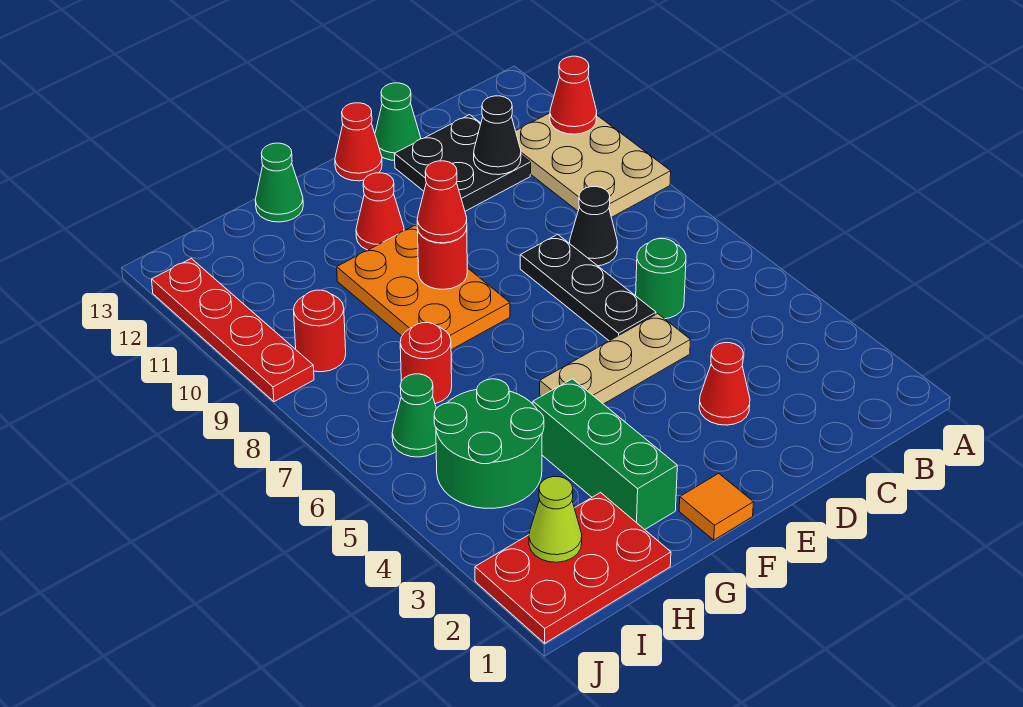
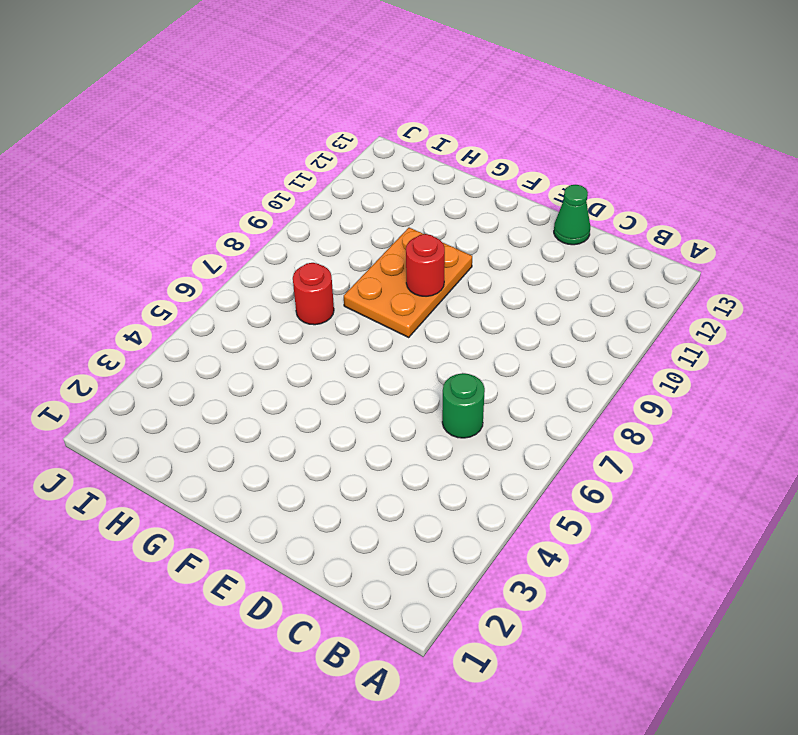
none -> tan plate A9:B11 level 1
none -> black cone C8 level 1
none -> black plate C11:D12 level 1

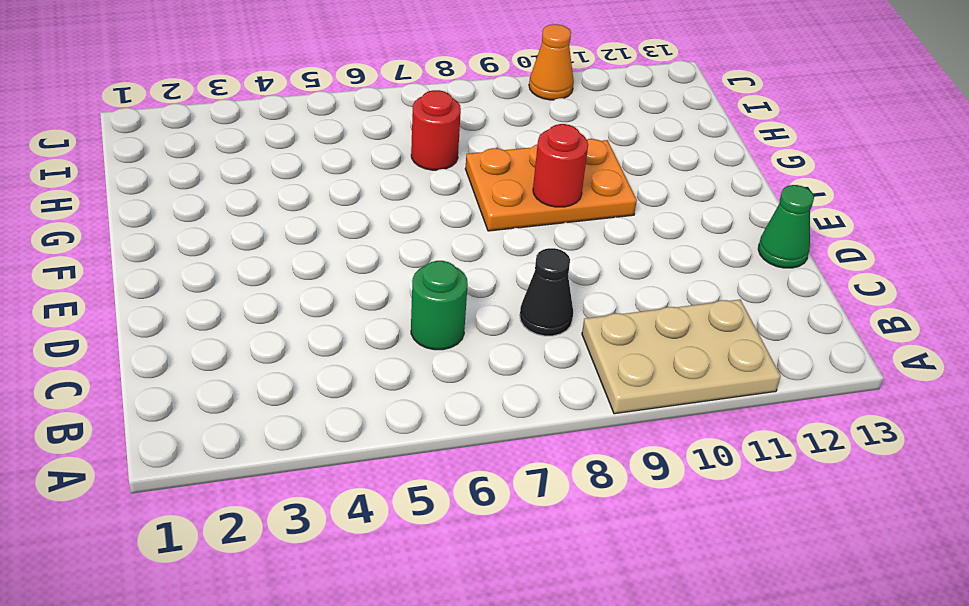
orange cone J10 level 1 -> red plate J9:J12 level 1
none -> black plate C11:D12 level 1
none -> red cone D3 level 1
none -> tan plate D5:F5 level 1

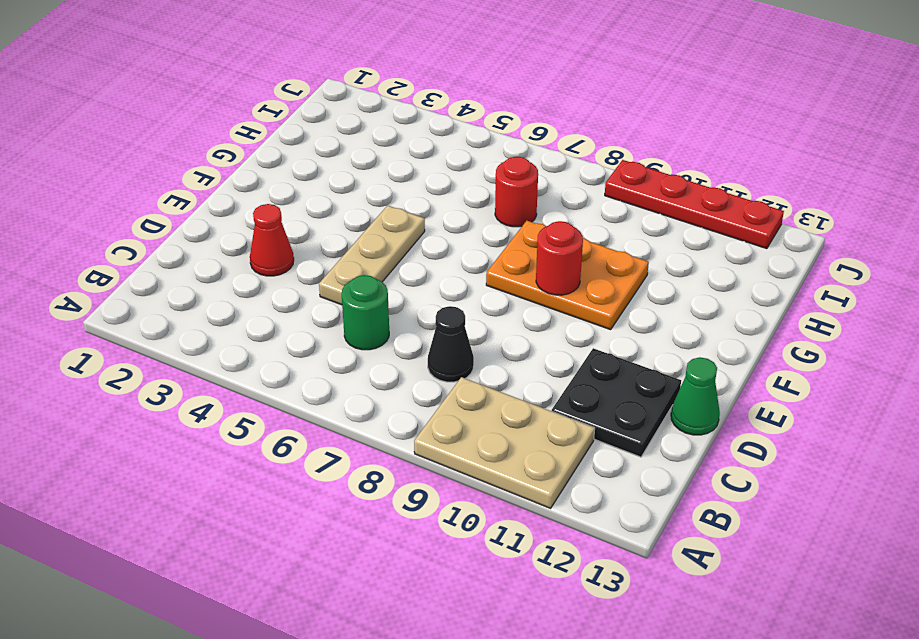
none -> black plate D6:D8 level 1
none -> red cone E13 level 1
none -> orange tile F1 level 1

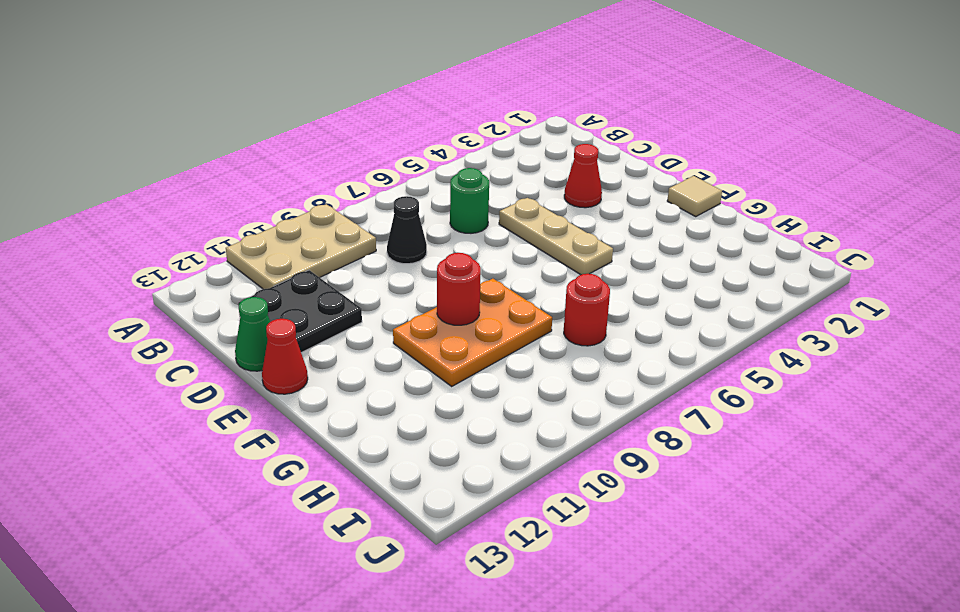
tan tile F1 level 1 -> orange tile F1 level 1
none -> black plate D6:D8 level 1
none -> red cone F11 level 1
none -> green brick G2:G4 level 1

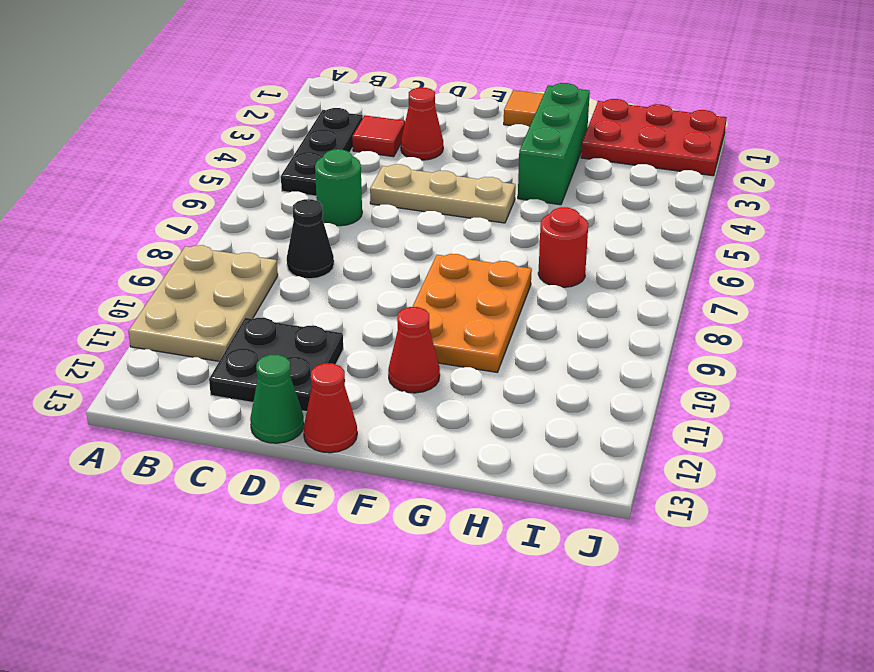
black plate B3:B5 level 1 -> black plate D6:D8 level 1
red tile C3 level 1 -> none
none -> green cone G13 level 1
none -> green round brick H4:I5 level 1
none -> green cone I6 level 1

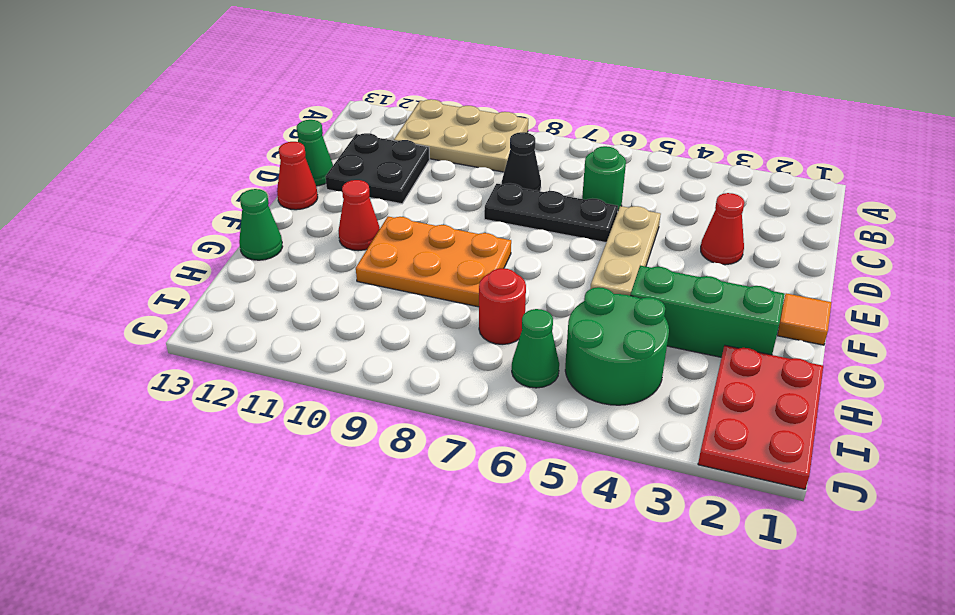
none -> red round brick I9 level 1
none -> red plate J9:J12 level 1
none -> red cone A11 level 2

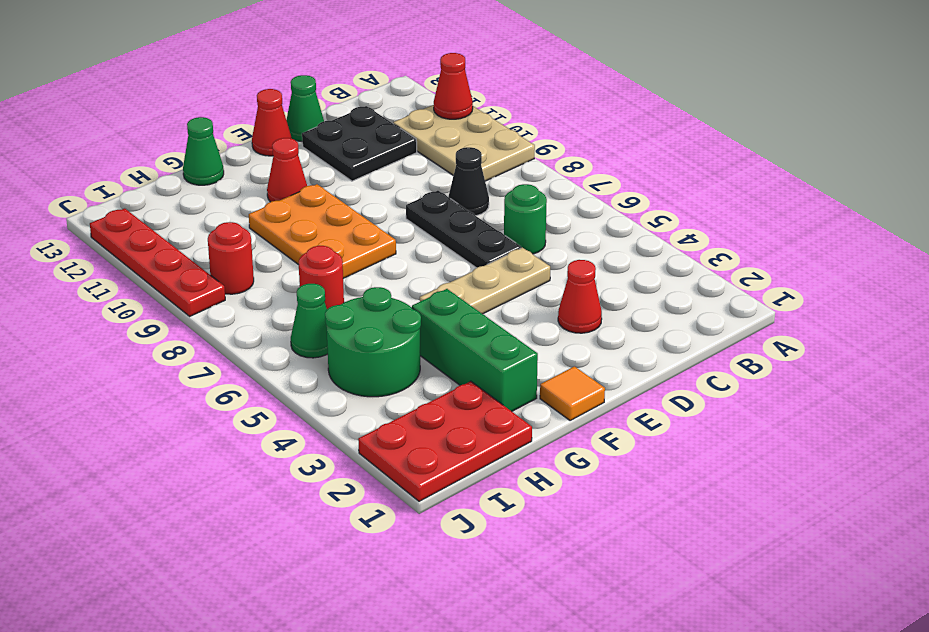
none -> black cone C11 level 2
none -> red round brick F9 level 2
none -> lime cone I2 level 2

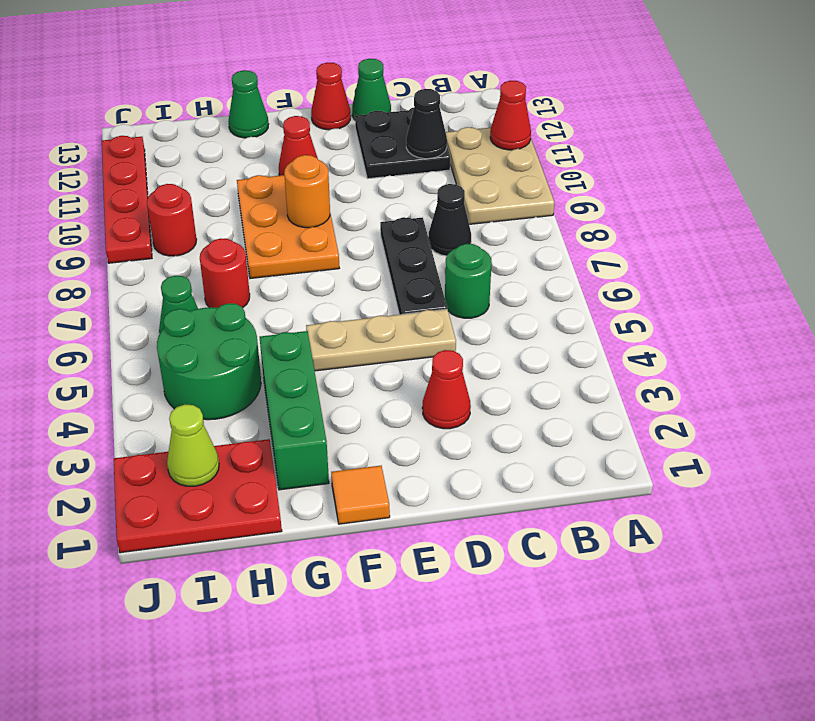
orange round brick F9 level 2 -> red round brick F9 level 2
none -> red cone F9 level 3

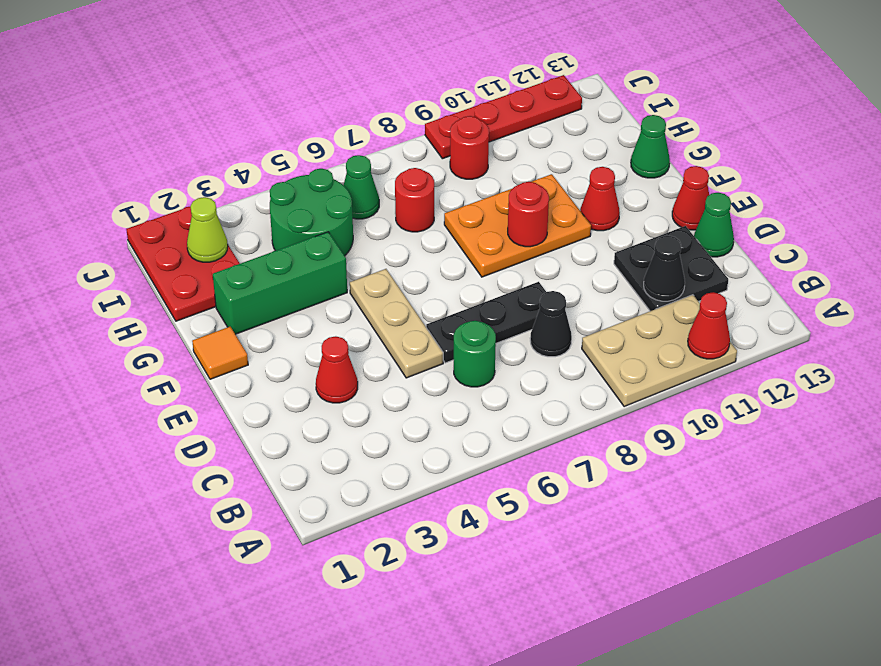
none -> red cone F9 level 3

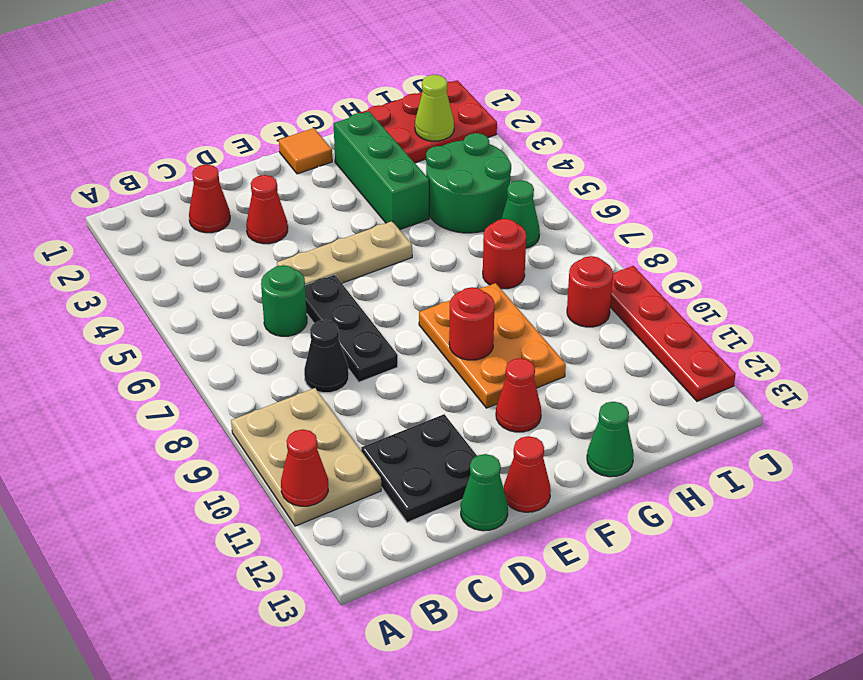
red cone C2 level 1 -> red cone F9 level 3
none -> black cone C11 level 2

